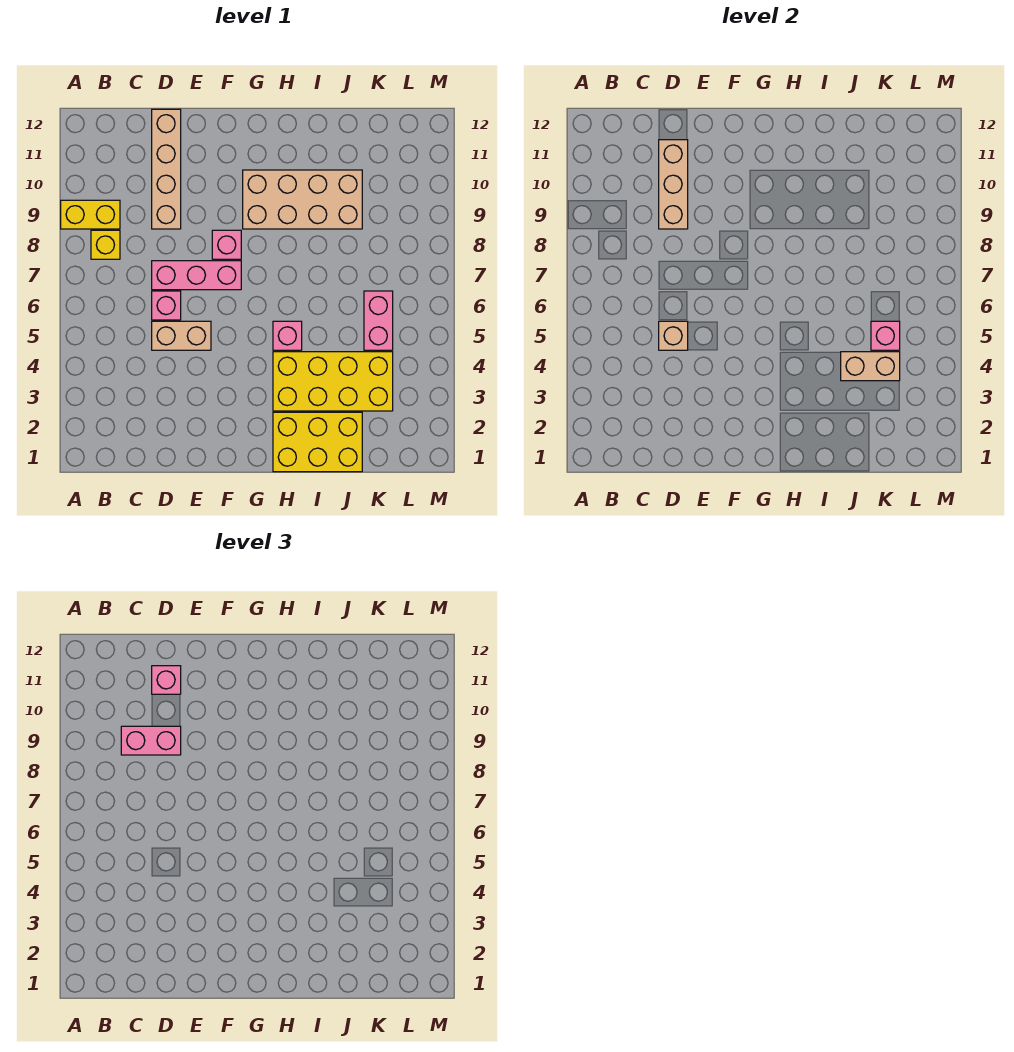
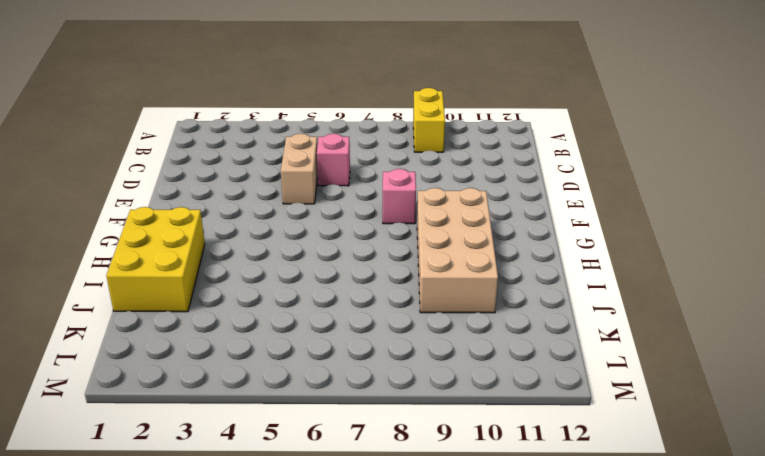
none -> yellow brick B8 level 1
none -> pink brick D7:F7 level 1
none -> tan brick D9:D12 level 1

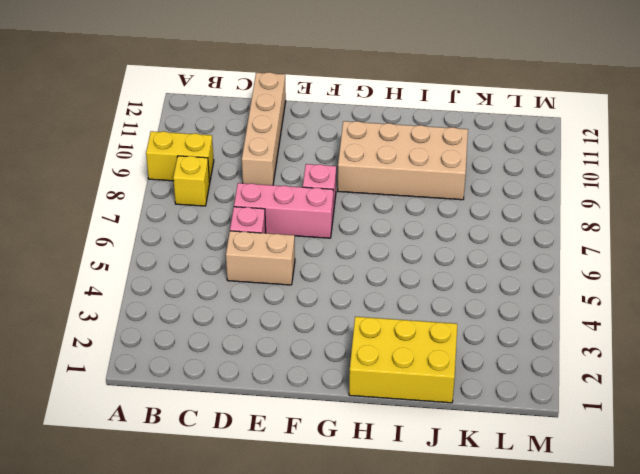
none -> yellow brick H3:K4 level 1
none -> pink brick H5 level 1
none -> pink brick K5:K6 level 1

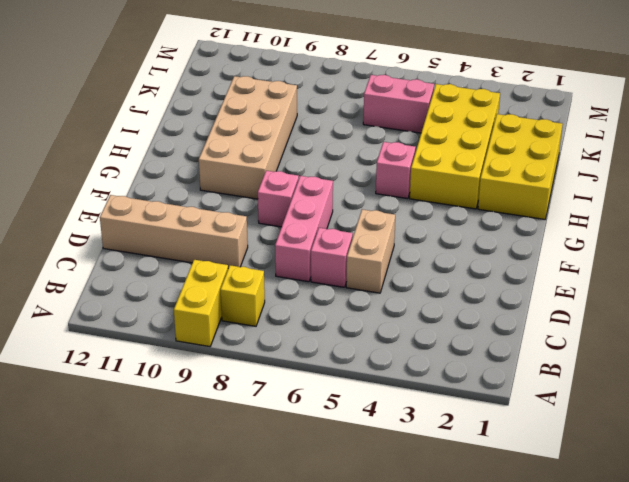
none -> tan brick D5 level 2
none -> tan brick D9:D11 level 2
none -> tan brick J4:K4 level 2

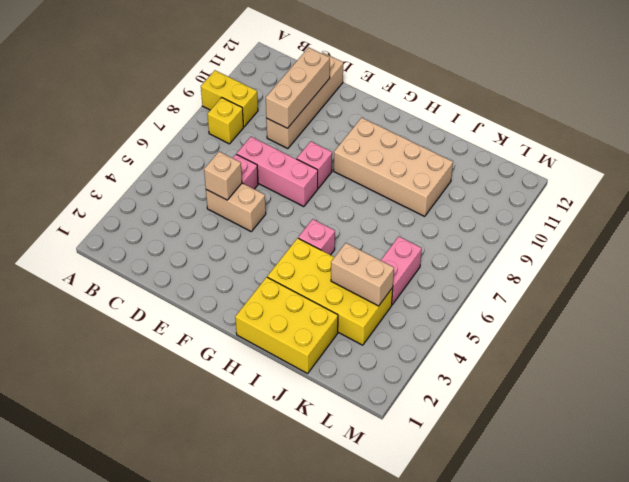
none -> pink brick K5 level 2
none -> pink brick C9:D9 level 3
none -> pink brick D11 level 3

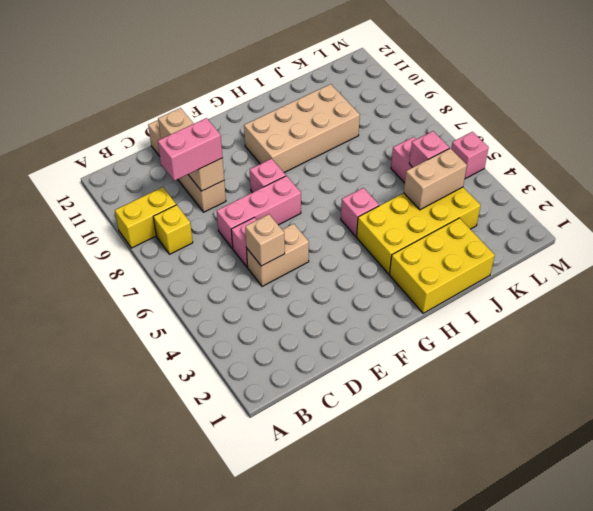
pink brick M5 level 1 -> pink brick D11 level 3

